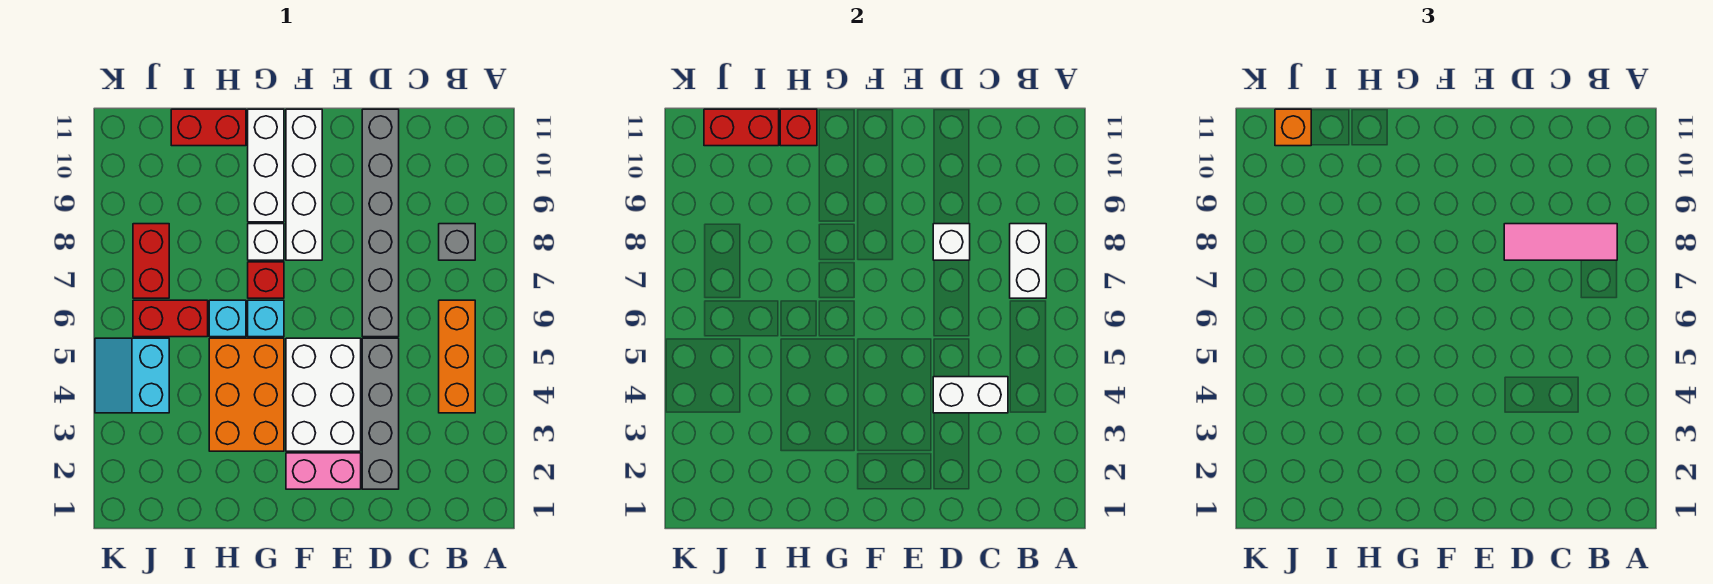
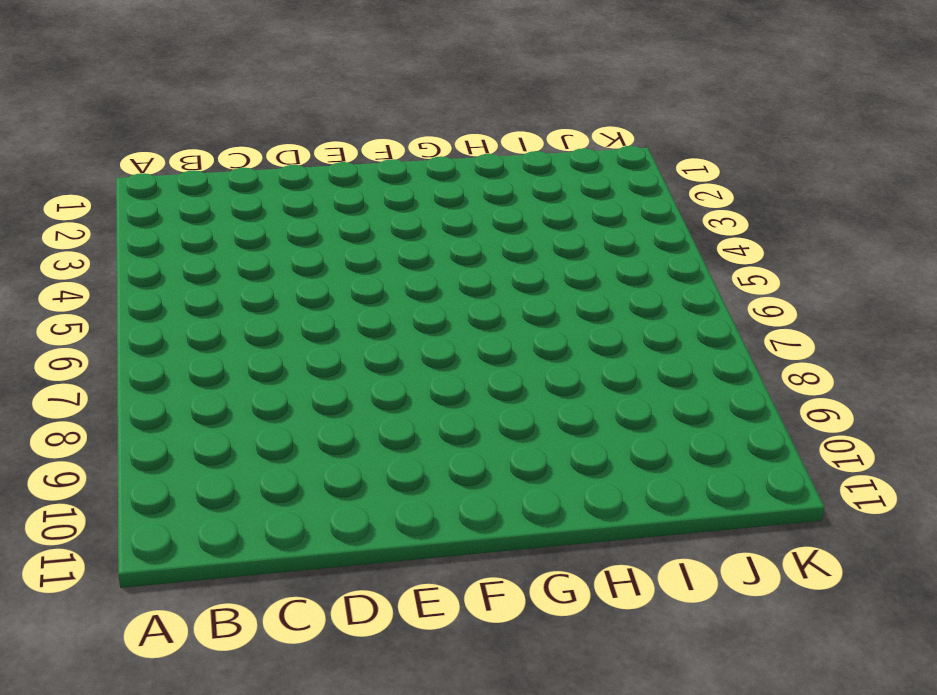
none -> orange brick B4:B6 level 1
none -> grey brick B8 level 1
none -> grey brick D2:D5 level 1

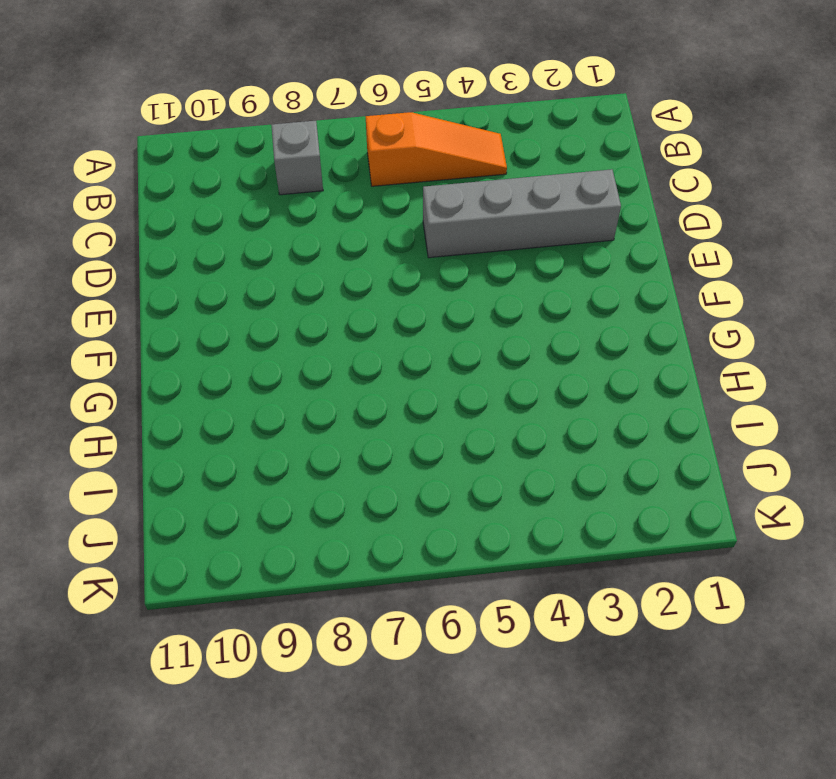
orange slope B4:B6 level 1 top 6 -> orange brick B4:B6 level 1
none -> grey brick D6:D11 level 1
none -> pink brick E2:F2 level 1
none -> white brick E3:F5 level 1

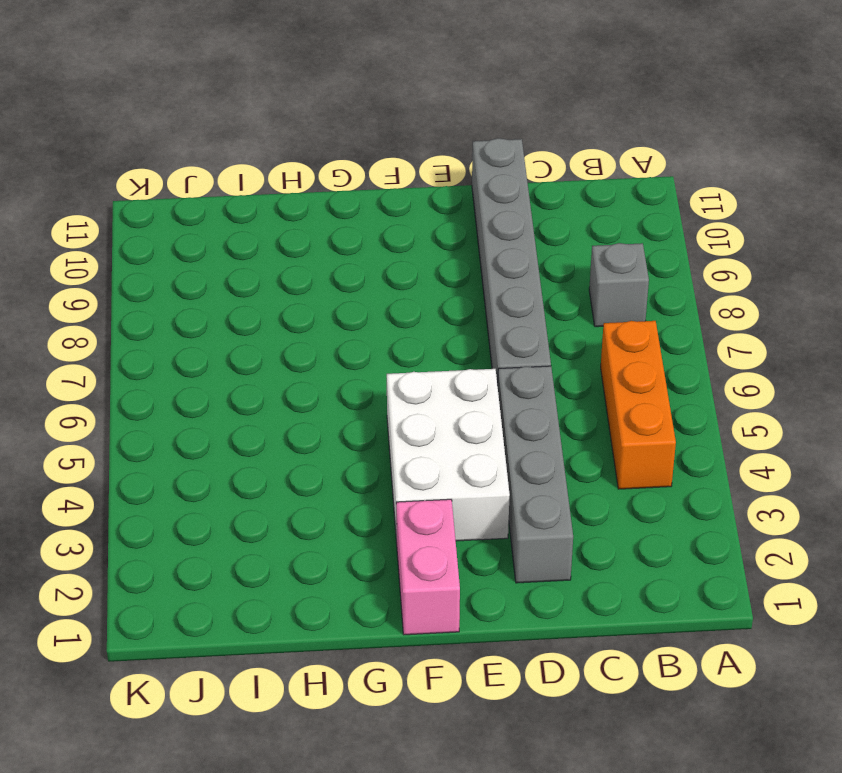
pink brick F1:F2 level 1 -> pink brick E2:F2 level 1
none -> white brick F8:F11 level 1
none -> orange brick G3:H5 level 1
none -> cyan brick G6 level 1

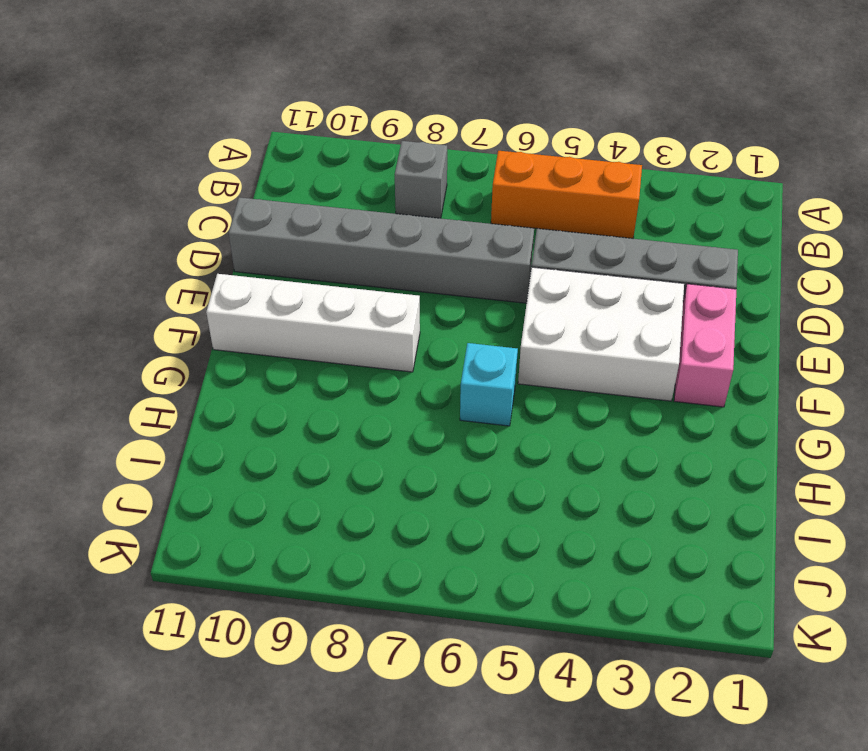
none -> orange brick G3:H5 level 1
none -> red brick G7 level 1
none -> white brick G8 level 1

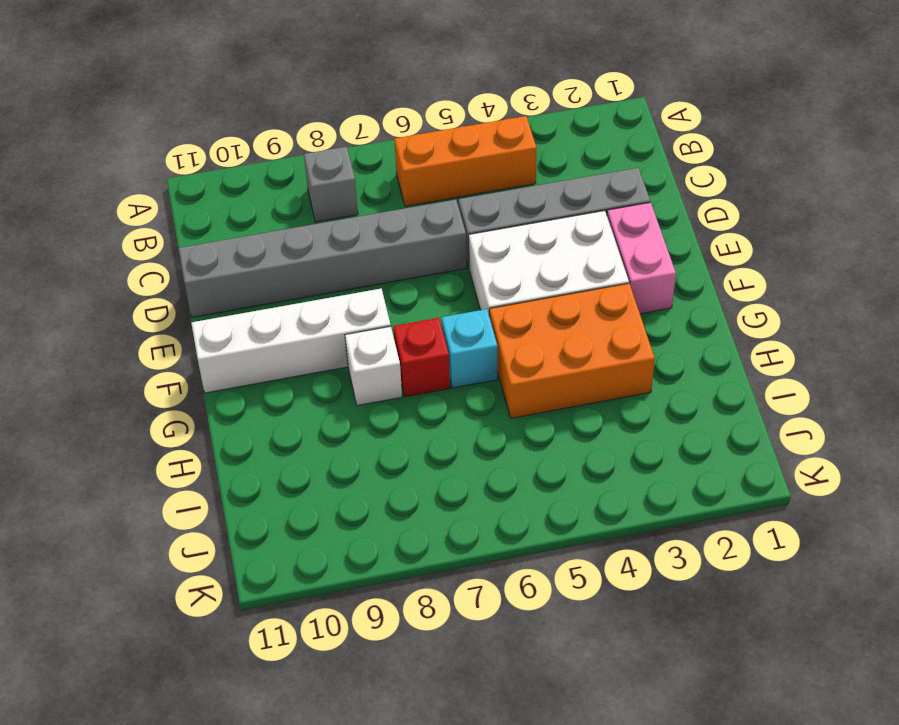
none -> white brick G9:G11 level 1
none -> cyan brick H6 level 1
none -> red brick H11:I11 level 1

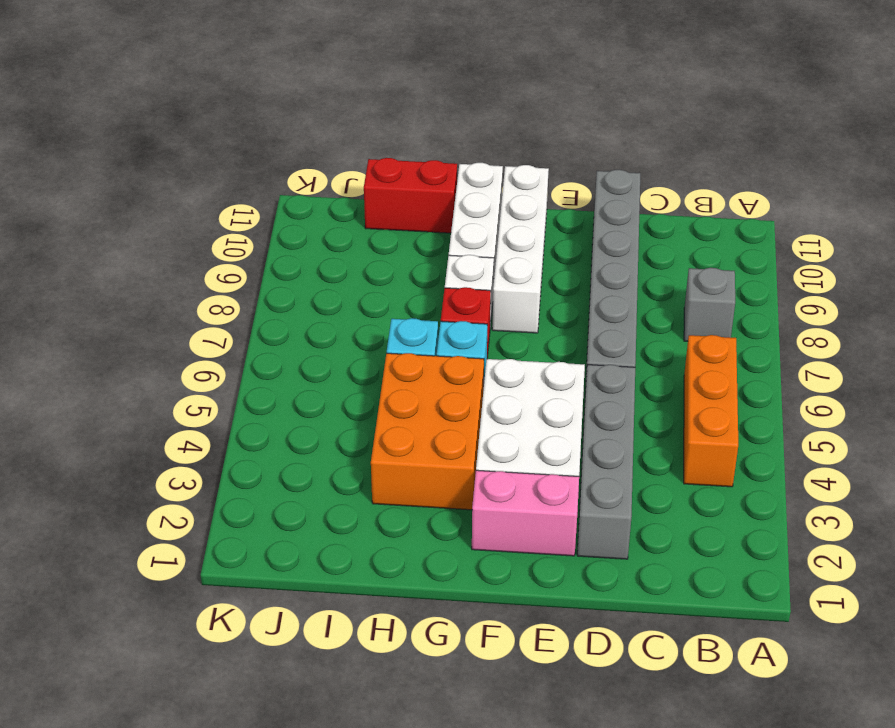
none -> red brick I6:J6 level 1
none -> cyan slope J4:K5 level 1 top J
none -> red brick J7:J8 level 1

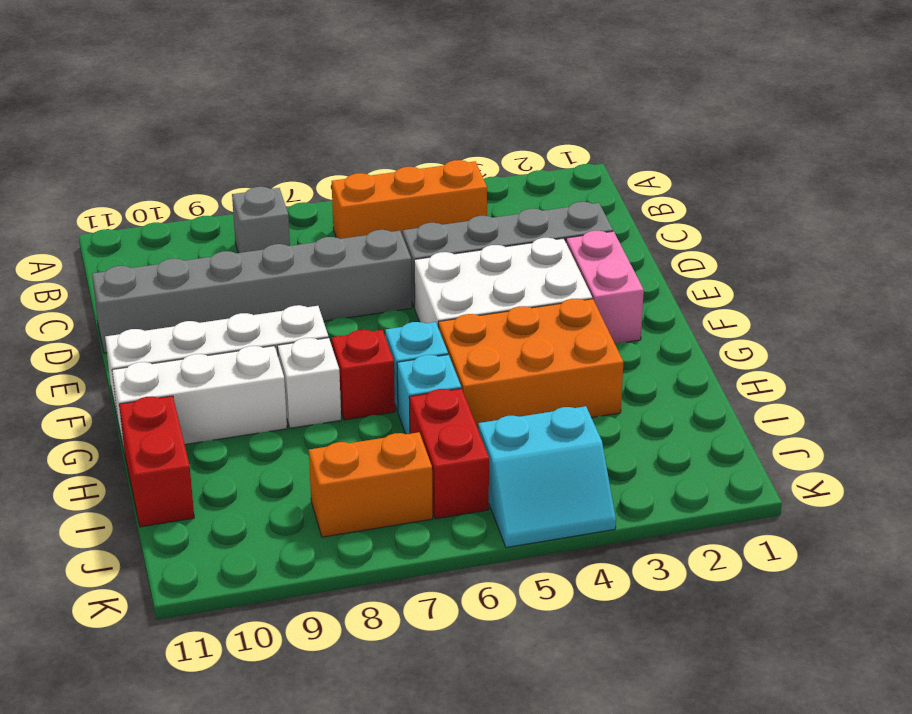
orange brick J7:J8 level 1 -> red brick J7:J8 level 1
none -> white brick B7:B8 level 2
none -> white brick C4:D4 level 2
none -> white brick D8 level 2

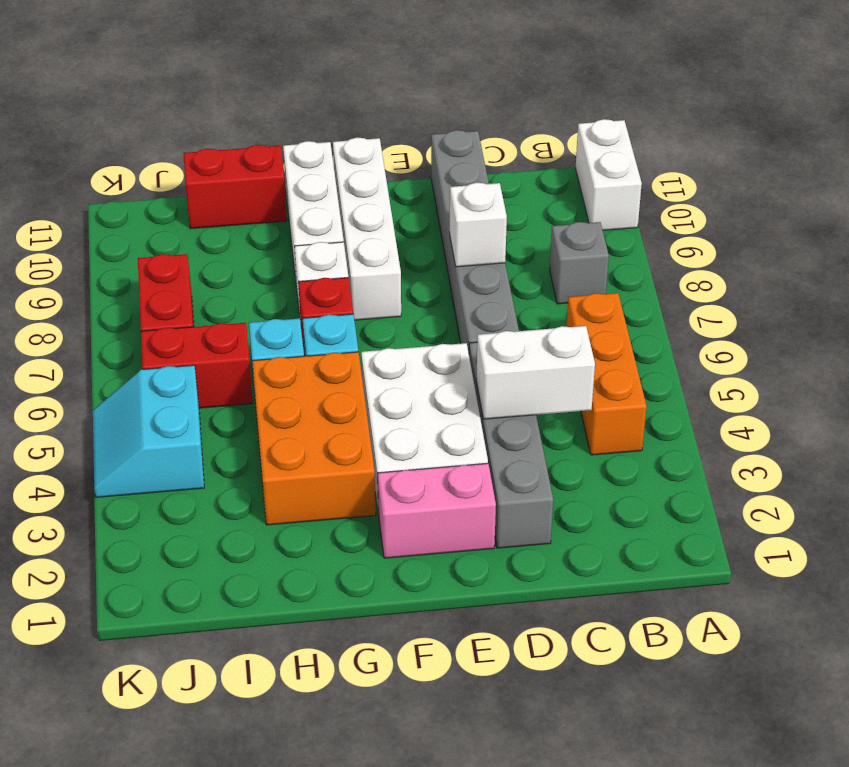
white brick A10:A11 level 1 -> white brick B7:B8 level 2
none -> red brick H11 level 2
none -> red brick I11:J11 level 2
none -> pink tile B8:D8 level 3

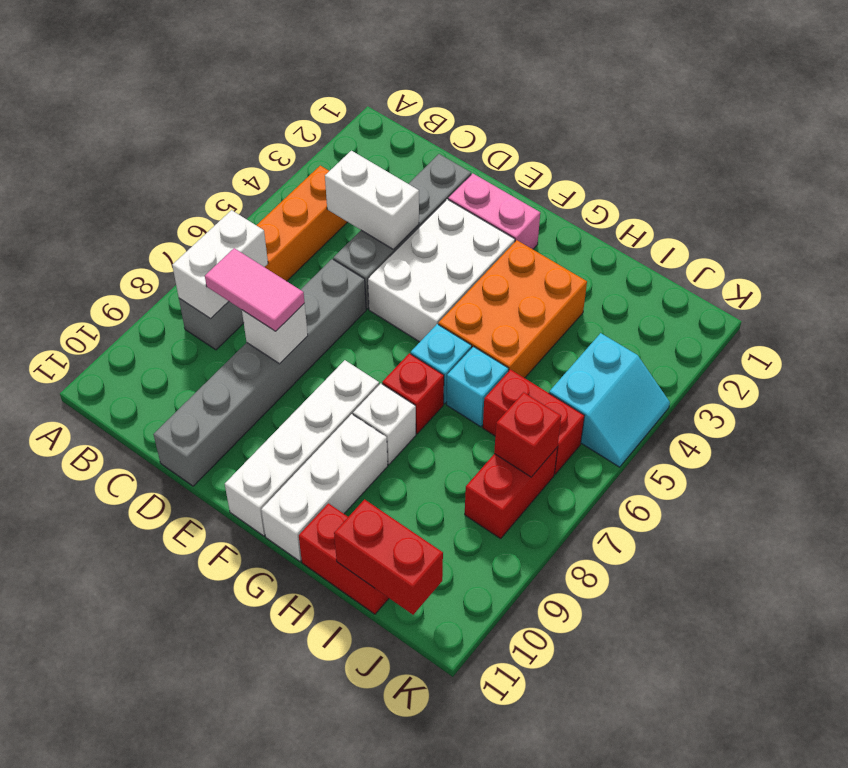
pink tile C8:D8 level 3 -> pink tile B8:D8 level 3
red brick J7 level 2 -> red brick H11 level 2
none -> orange brick J11 level 3

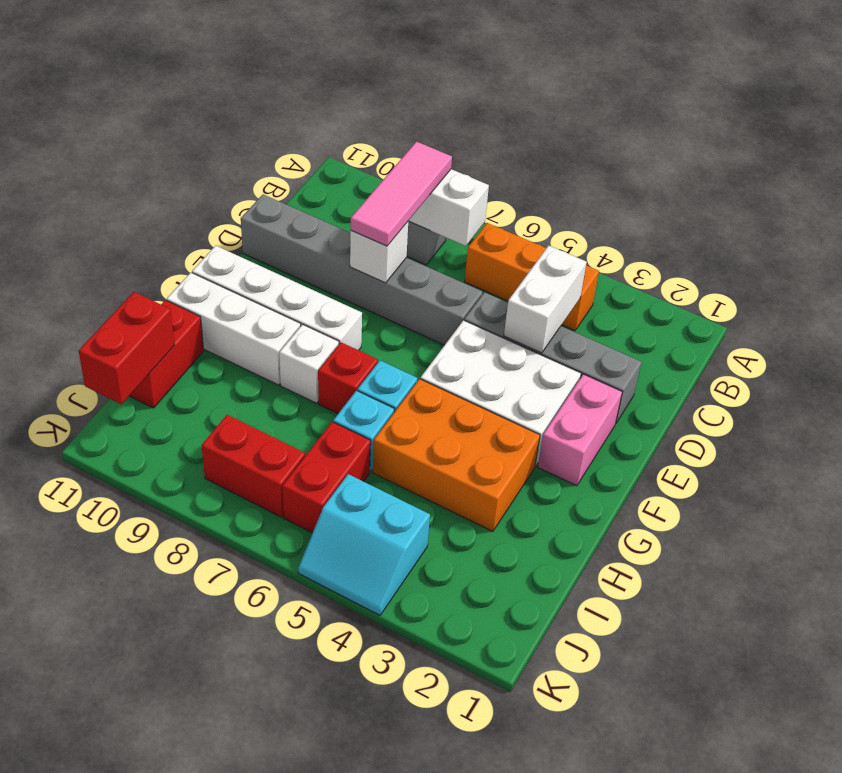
none -> red brick H11 level 2
none -> orange brick J11 level 3

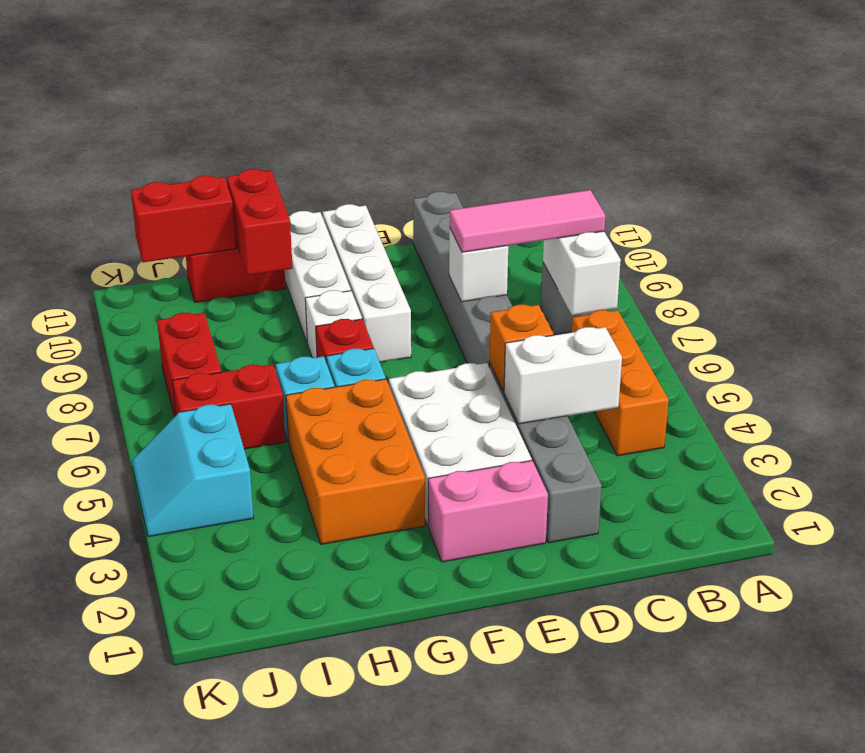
orange brick D5 level 2 -> orange brick J11 level 3
red brick H10:H11 level 2 -> red brick H11 level 2

